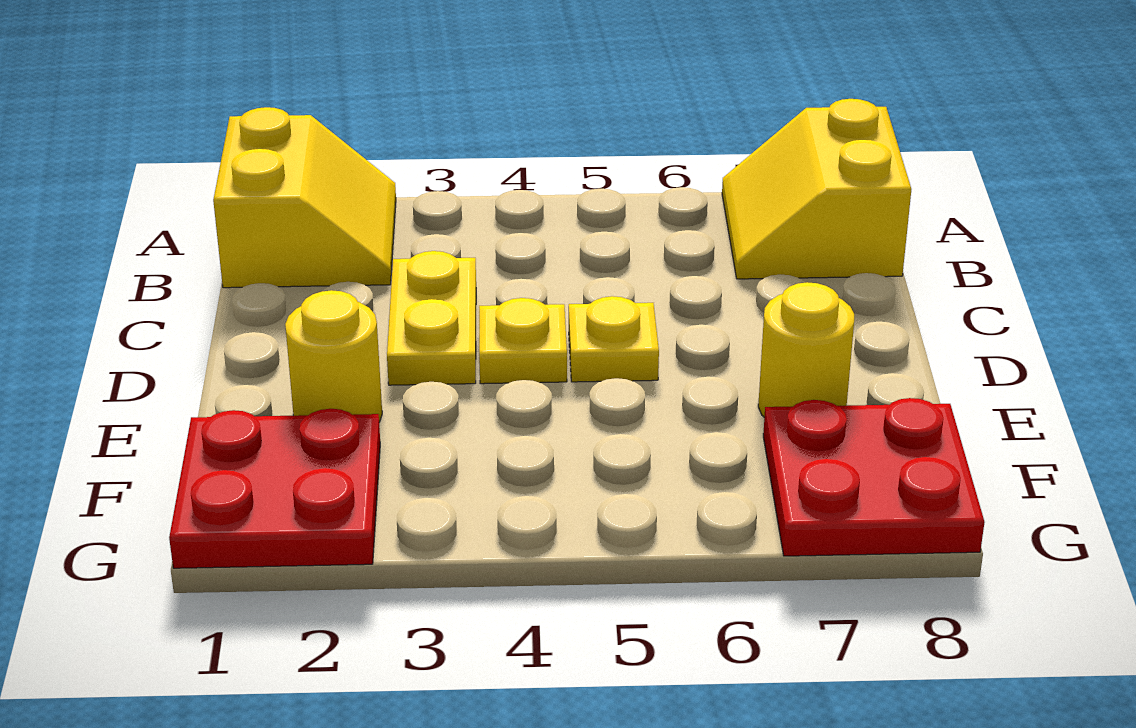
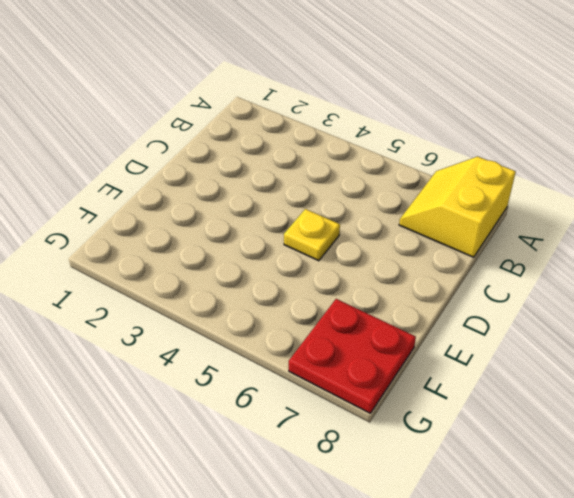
none -> yellow slope A1:B2 level 1 top 1
none -> yellow plate C3:D3 level 1

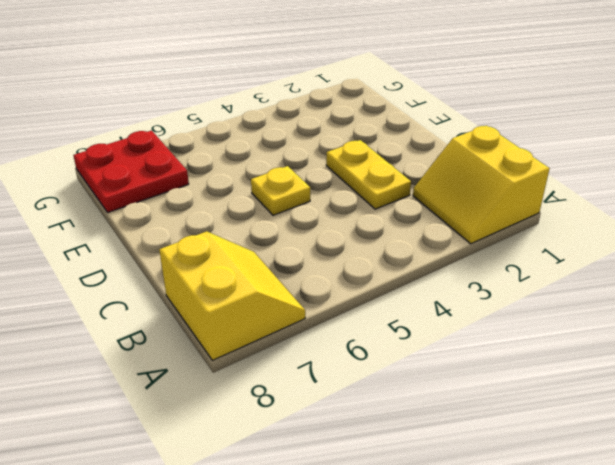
none -> yellow plate D4 level 1
none -> yellow round brick E2 level 1

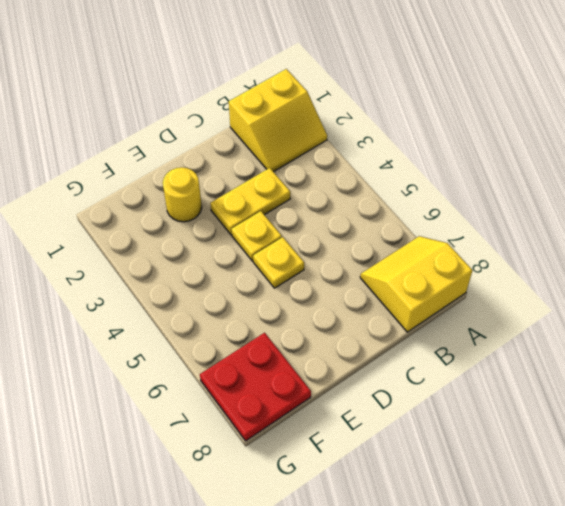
none -> yellow round brick E7 level 1
none -> red plate F1:G2 level 1

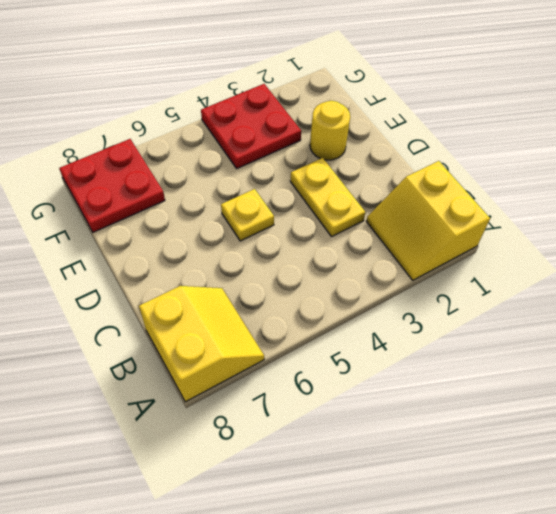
red plate F3:G4 level 1 -> red plate F1:G2 level 1
none -> yellow plate D4 level 1
none -> yellow round brick E7 level 1

